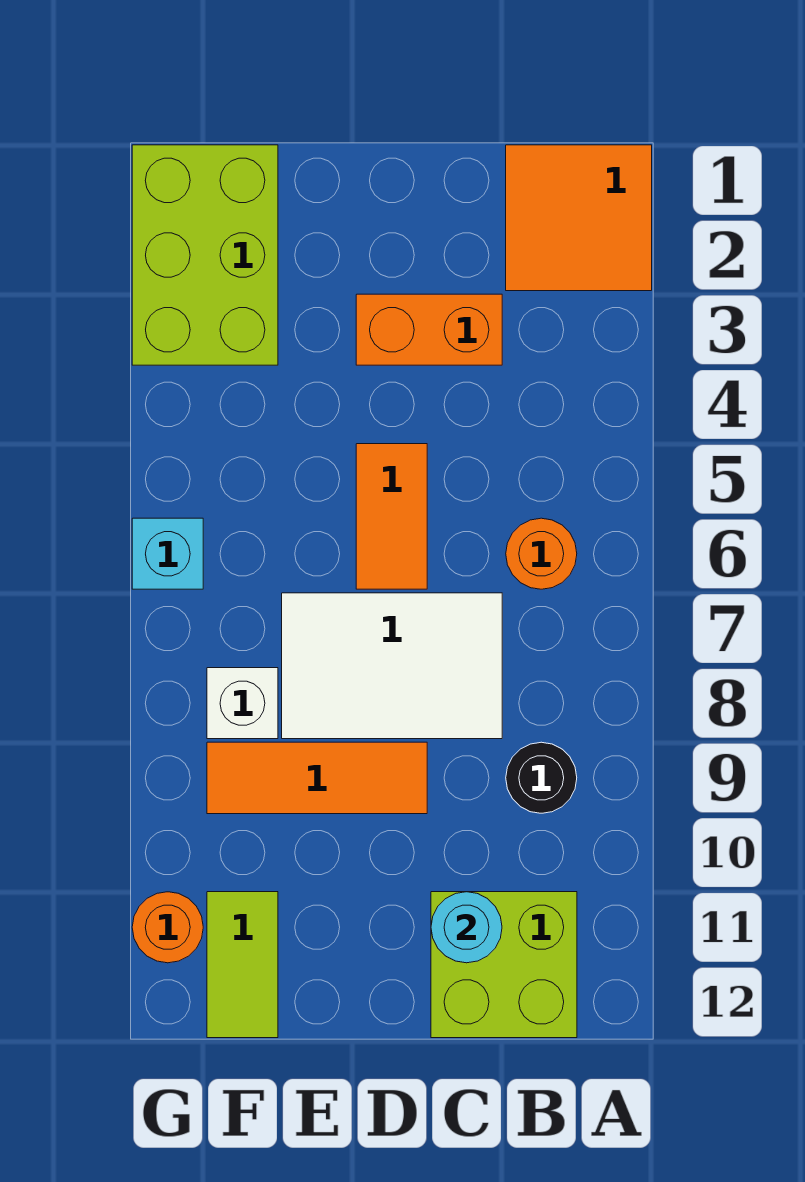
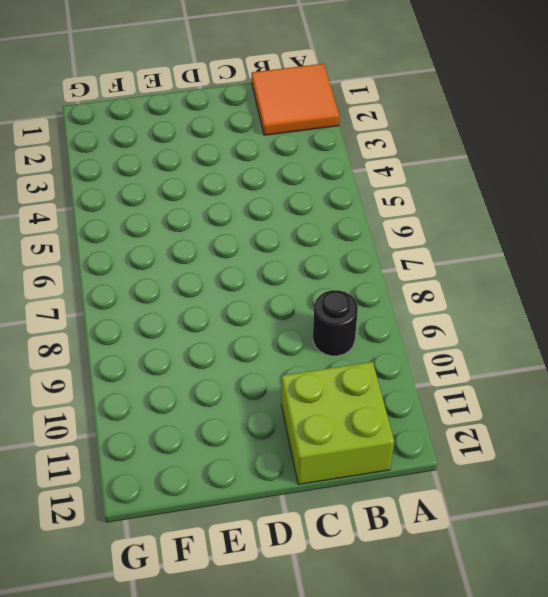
none -> orange round brick B6 level 1
none -> orange brick C3:D3 level 1
none -> white tile C7:E8 level 1

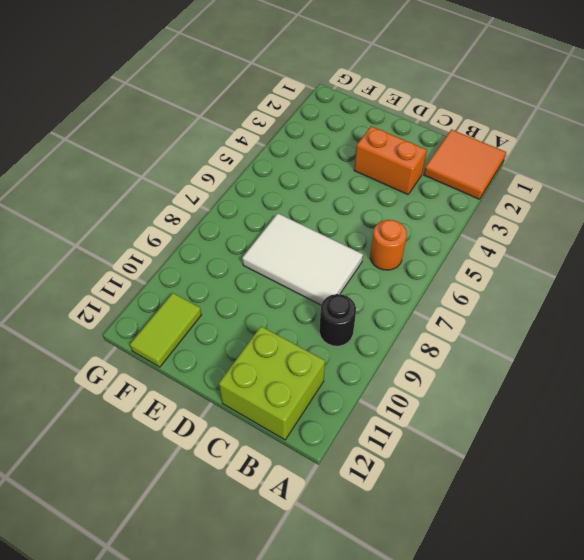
none -> orange tile D5:D6 level 1
none -> orange tile D9:F9 level 1
none -> lime brick F1:G3 level 1

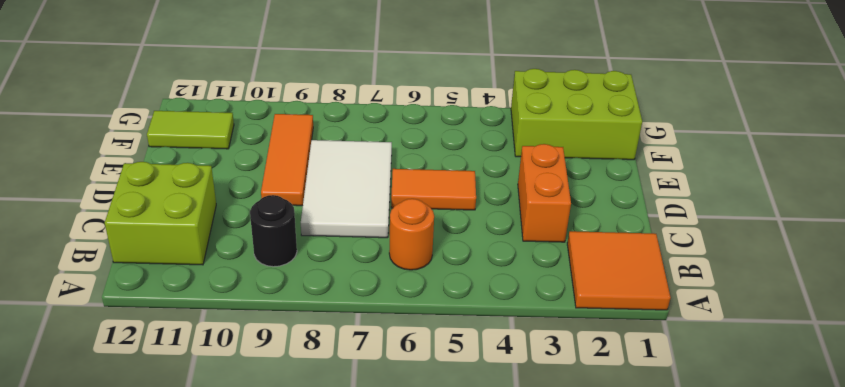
none -> white brick F8 level 1
none -> cyan brick G6 level 1
none -> orange round brick G11 level 1

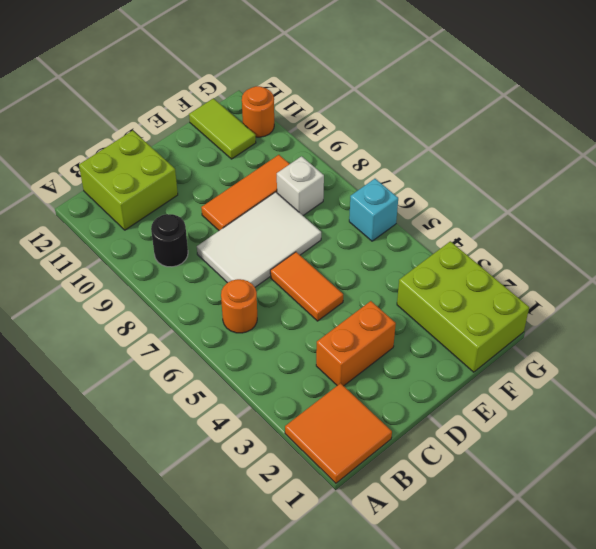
none -> cyan round brick C11 level 2

